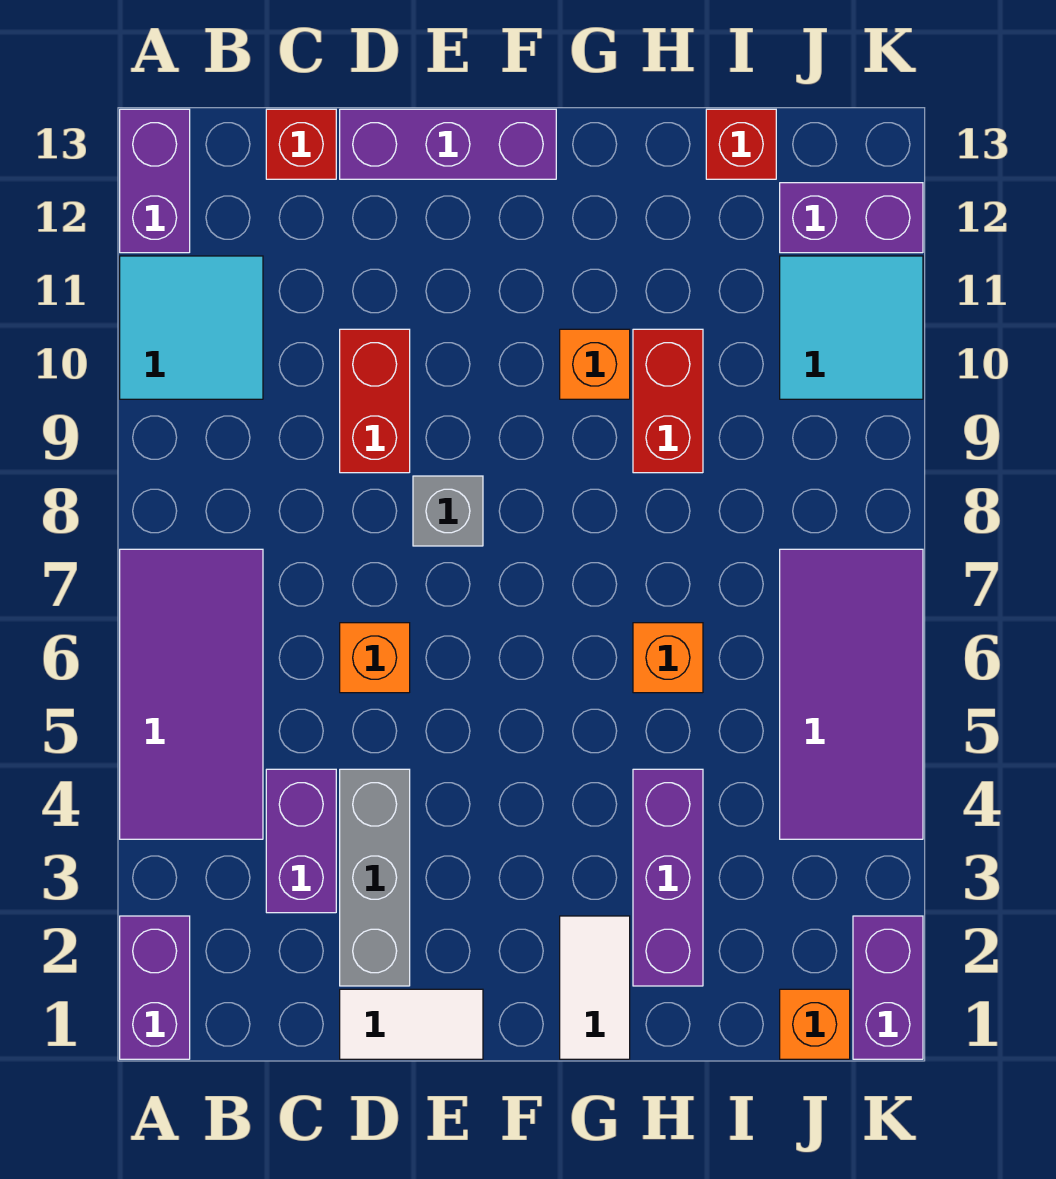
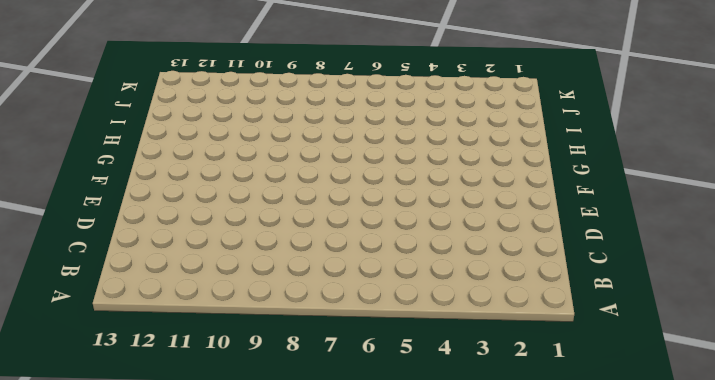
none -> purple brick A1:A2 level 1
none -> purple tile A4:B7 level 1
none -> cyan tile A10:B11 level 1

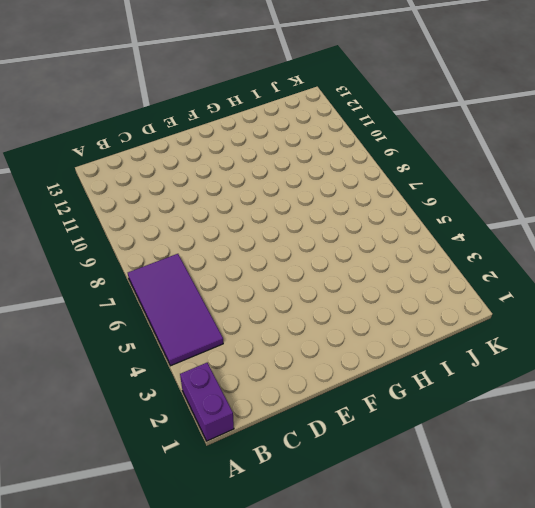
none -> cyan tile A10:B11 level 1
none -> purple brick A12:A13 level 1
none -> purple brick C3:C4 level 1

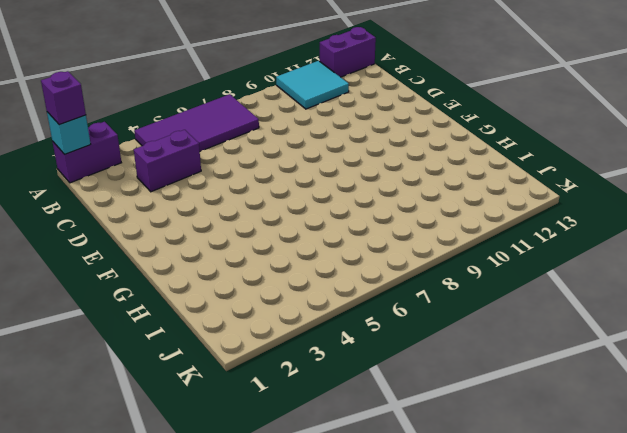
cyan brick A1 level 2 -> none
purple brick A1 level 3 -> none
none -> red brick C13 level 1
none -> white tile D1:E1 level 1
none -> grey brick D2:D4 level 1

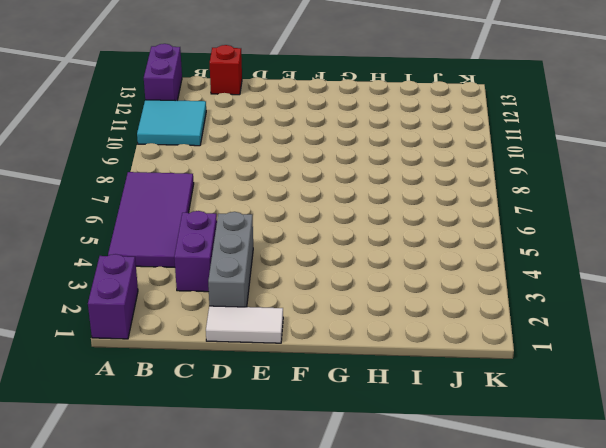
none -> orange brick D6 level 1
none -> red brick D9:D10 level 1
none -> purple brick D13:F13 level 1

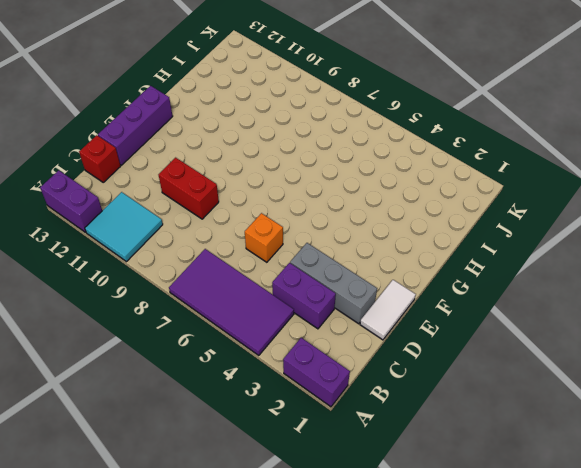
none -> grey brick E8 level 1
none -> white tile G1:G2 level 1
none -> orange brick G10 level 1

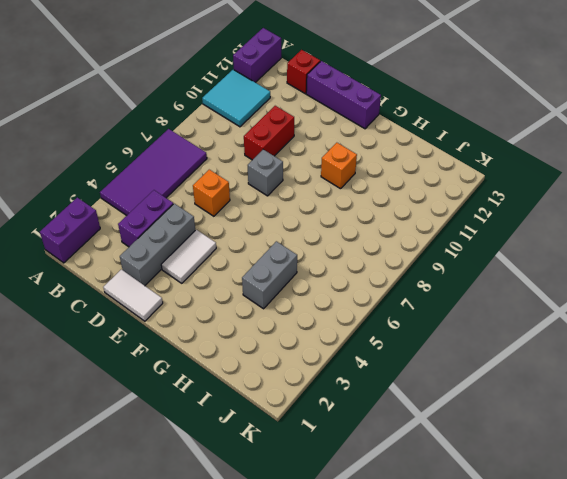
white tile E3:E4 level 1 -> white tile G1:G2 level 1
grey brick H4:H5 level 1 -> purple brick H2:H4 level 1
none -> orange brick H6 level 1
none -> red brick H9:H10 level 1
none -> red brick I13 level 1

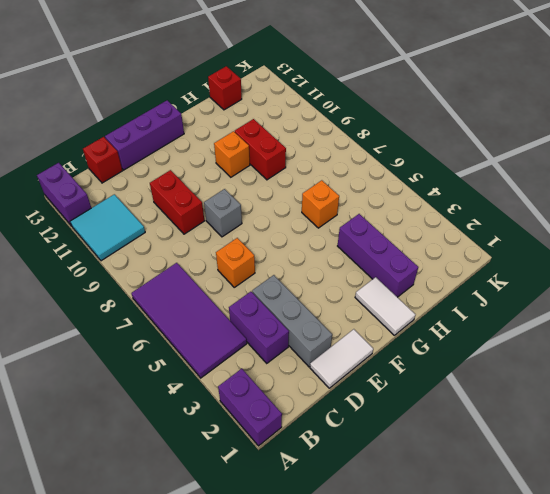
none -> orange brick J1 level 1
none -> purple tile J4:K7 level 1
none -> cyan tile J10:K11 level 1

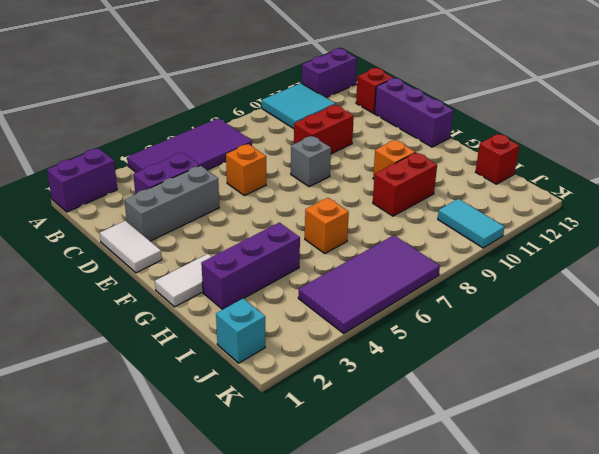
cyan brick J1 level 1 -> orange brick J1 level 1
cyan tile J10:K10 level 1 -> cyan tile J10:K11 level 1
none -> purple brick J12:K12 level 1
none -> purple brick K1:K2 level 1

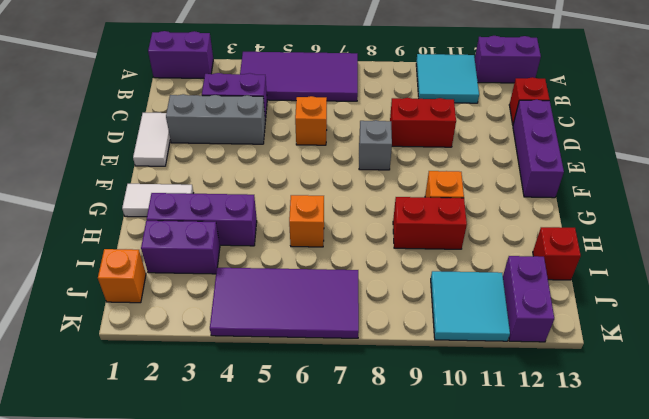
purple brick I2:I3 level 1 -> purple brick K1:K2 level 1

